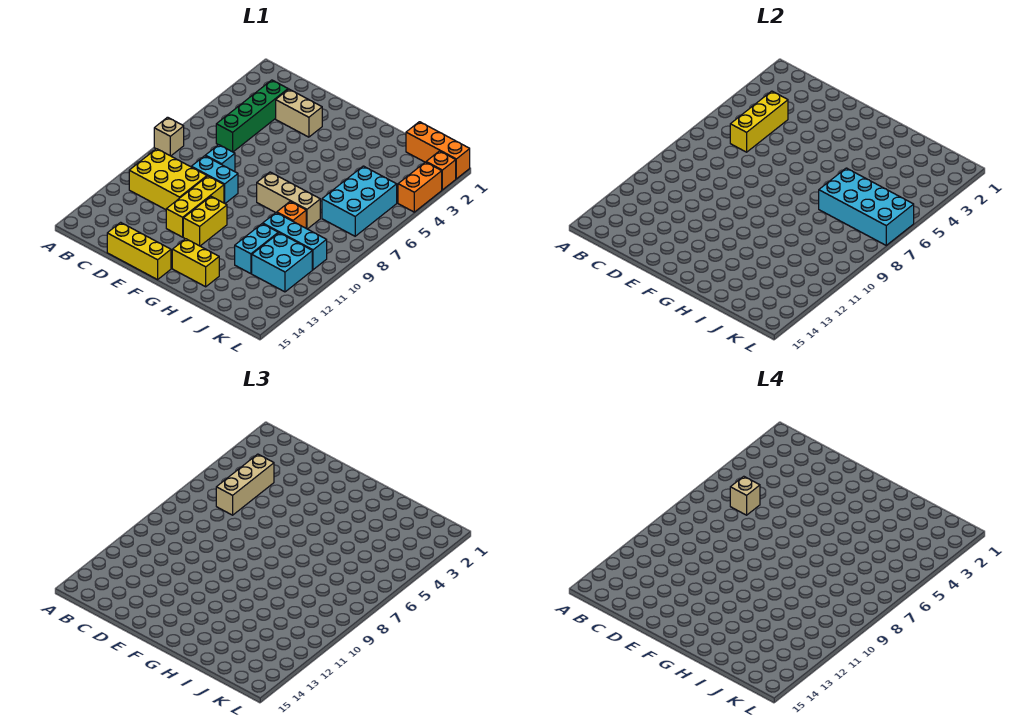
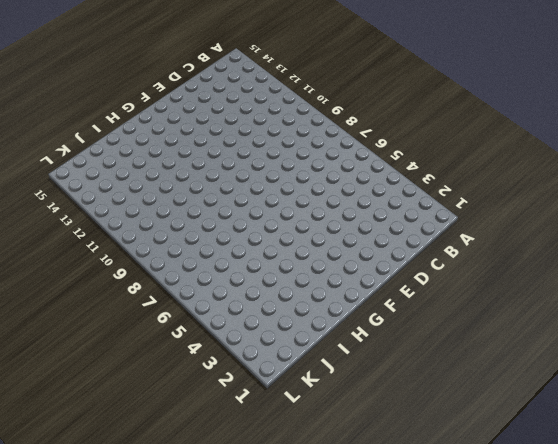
none -> tan brick A8 level 1
none -> yellow brick B10:D11 level 1
none -> green brick C3:C6 level 1

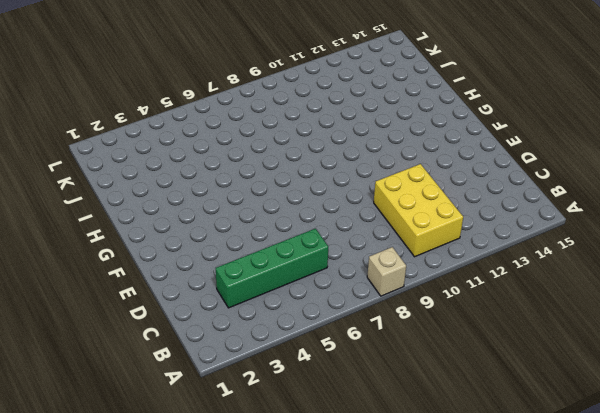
none -> tan brick D3:E3 level 1
none -> cyan brick D8 level 1
none -> cyan brick D9:E9 level 1

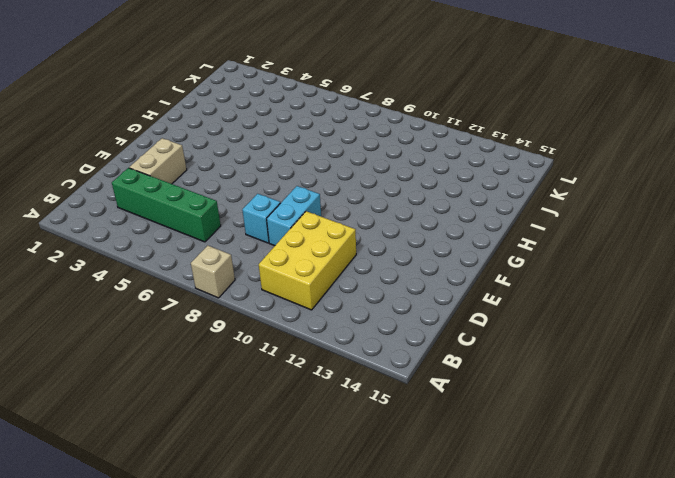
none -> yellow brick D15:F15 level 1
none -> yellow brick E10:E12 level 1
none -> yellow brick F11:F12 level 1

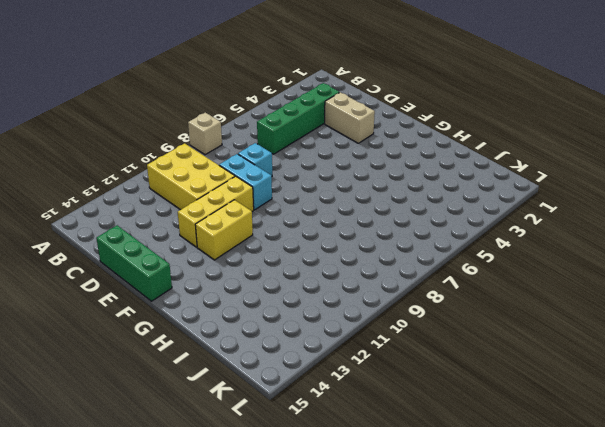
green brick D15:F15 level 1 -> yellow brick D15:F15 level 1
none -> tan brick G8:I8 level 1
none -> yellow brick G14:H14 level 1
none -> orange brick I9 level 1

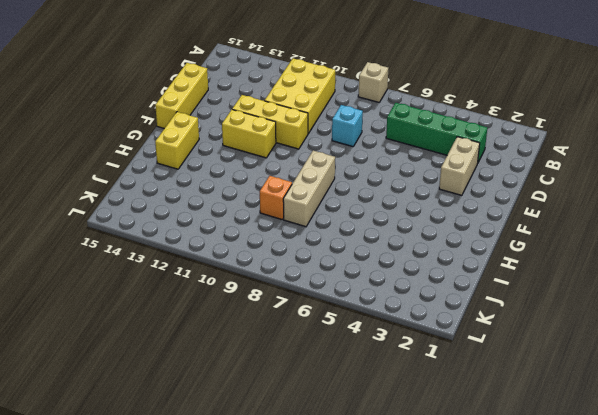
none -> cyan brick D9:E9 level 1
none -> cyan brick I10:K10 level 1
none -> cyan brick I11:I12 level 1

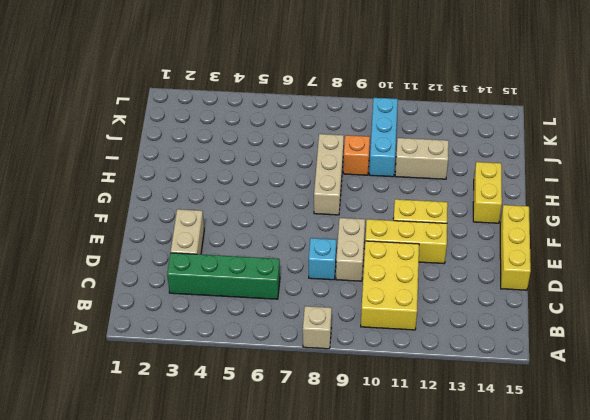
tan brick D9:E9 level 1 -> cyan brick D9:E9 level 1
tan brick I11:I12 level 1 -> cyan brick I11:I12 level 1
none -> orange brick J1:L1 level 1
none -> cyan brick J5:K7 level 1
none -> cyan brick J11:K12 level 1

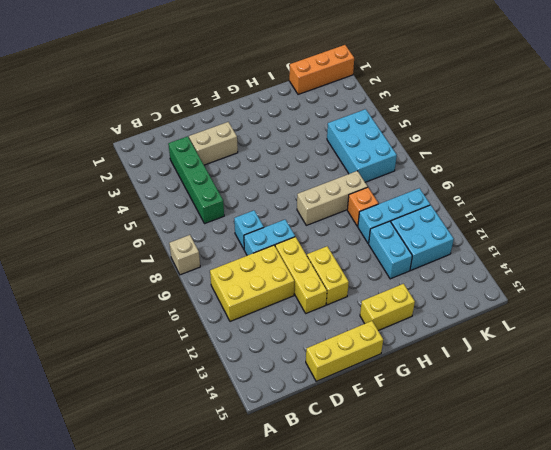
none -> orange brick L2 level 1
none -> orange brick L3:L4 level 1
none -> yellow brick C4:C6 level 2

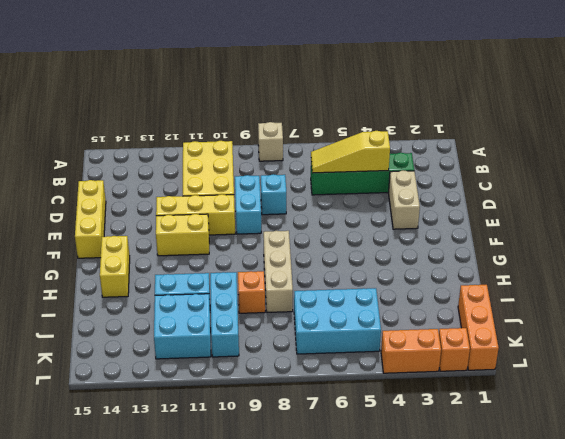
yellow slope C4:C6 level 2 top 4 -> yellow brick C4:C6 level 2
none -> cyan brick I6:L7 level 2
none -> tan brick C4:C6 level 3
none -> tan brick C6 level 4

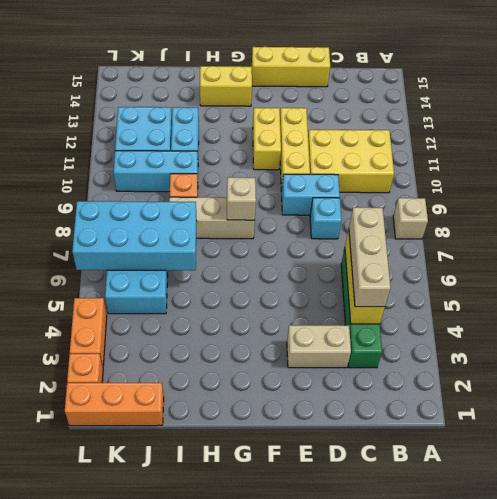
tan brick G8 level 2 -> tan brick C6 level 4

